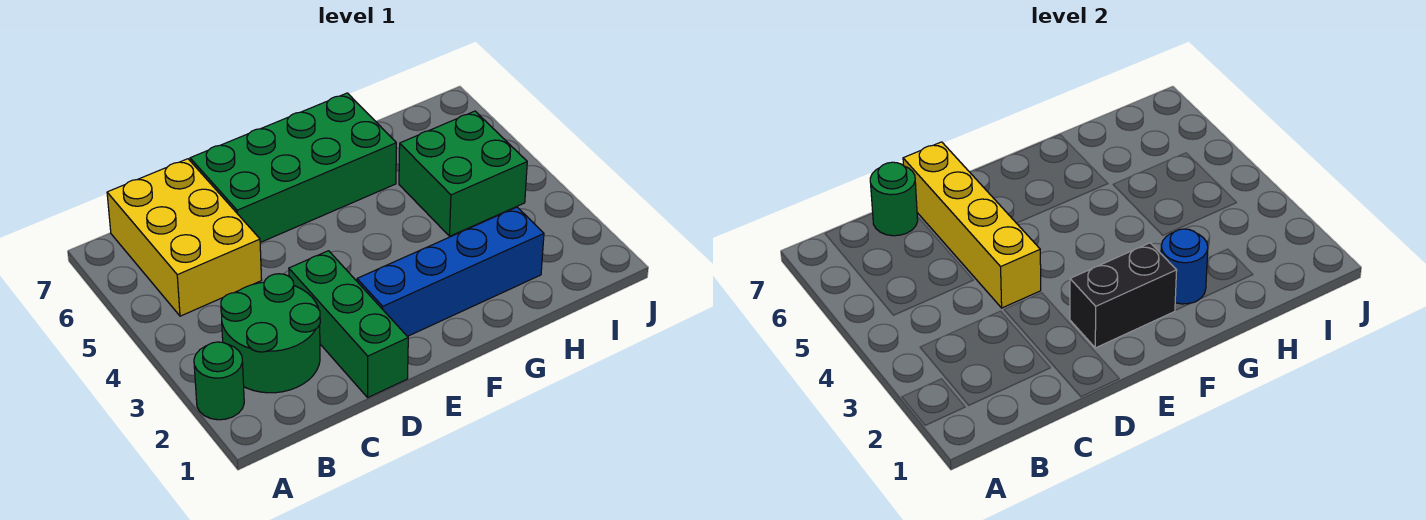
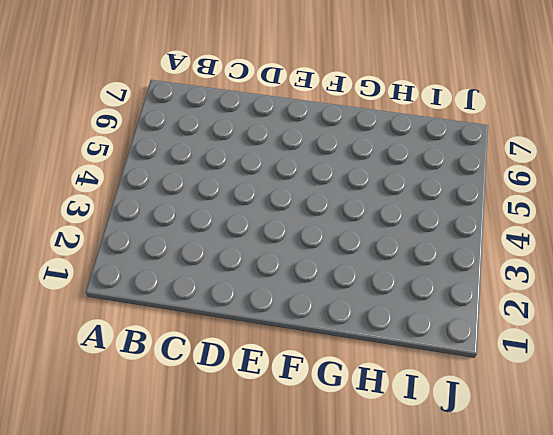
none -> green round brick A2 level 1
none -> green round brick B2:C3 level 1

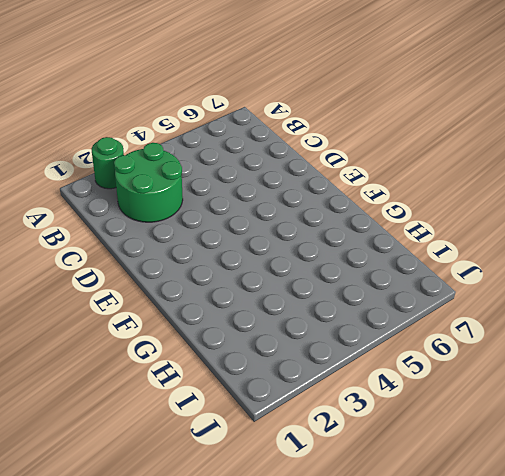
none -> yellow brick B5:C7 level 1
none -> green brick D1:D3 level 1

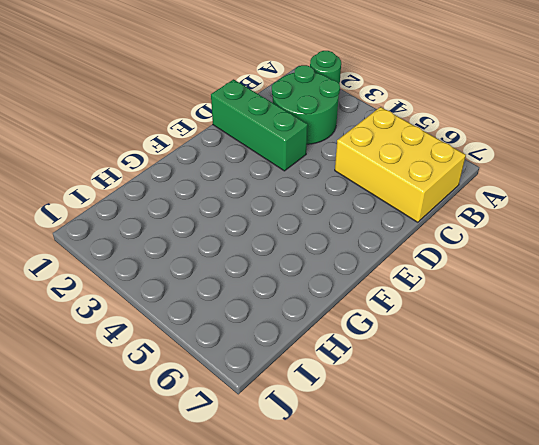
none -> green brick D6:G7 level 1
none -> blue brick E2:H2 level 1

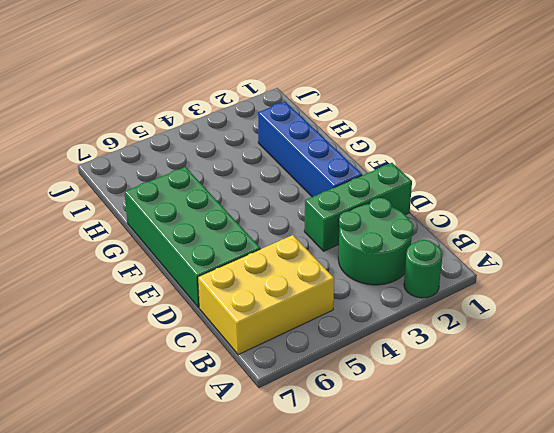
none -> green brick H4:I5 level 1
none -> green round brick C7 level 2

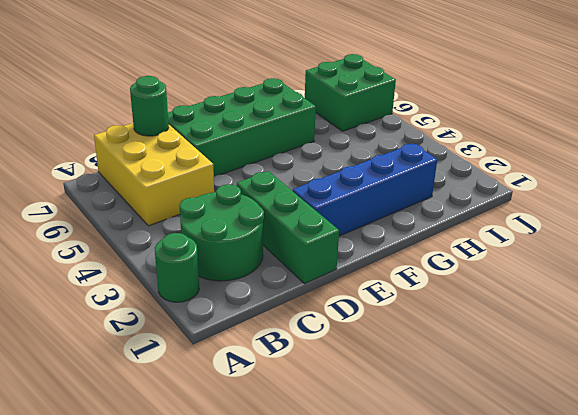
green brick I6:J7 level 1 -> green brick H4:I5 level 1
none -> yellow brick D4:D7 level 2
none -> black brick E2:F2 level 2

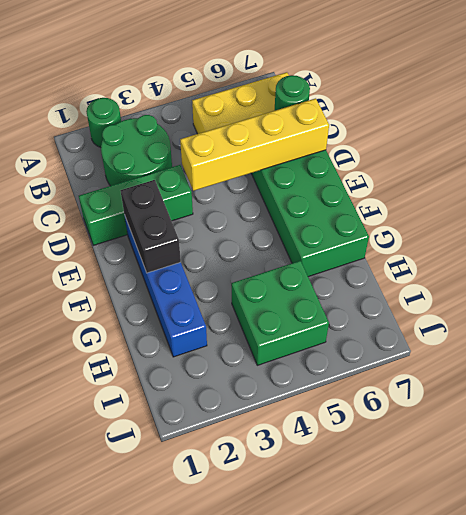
none -> blue round brick G2 level 2

